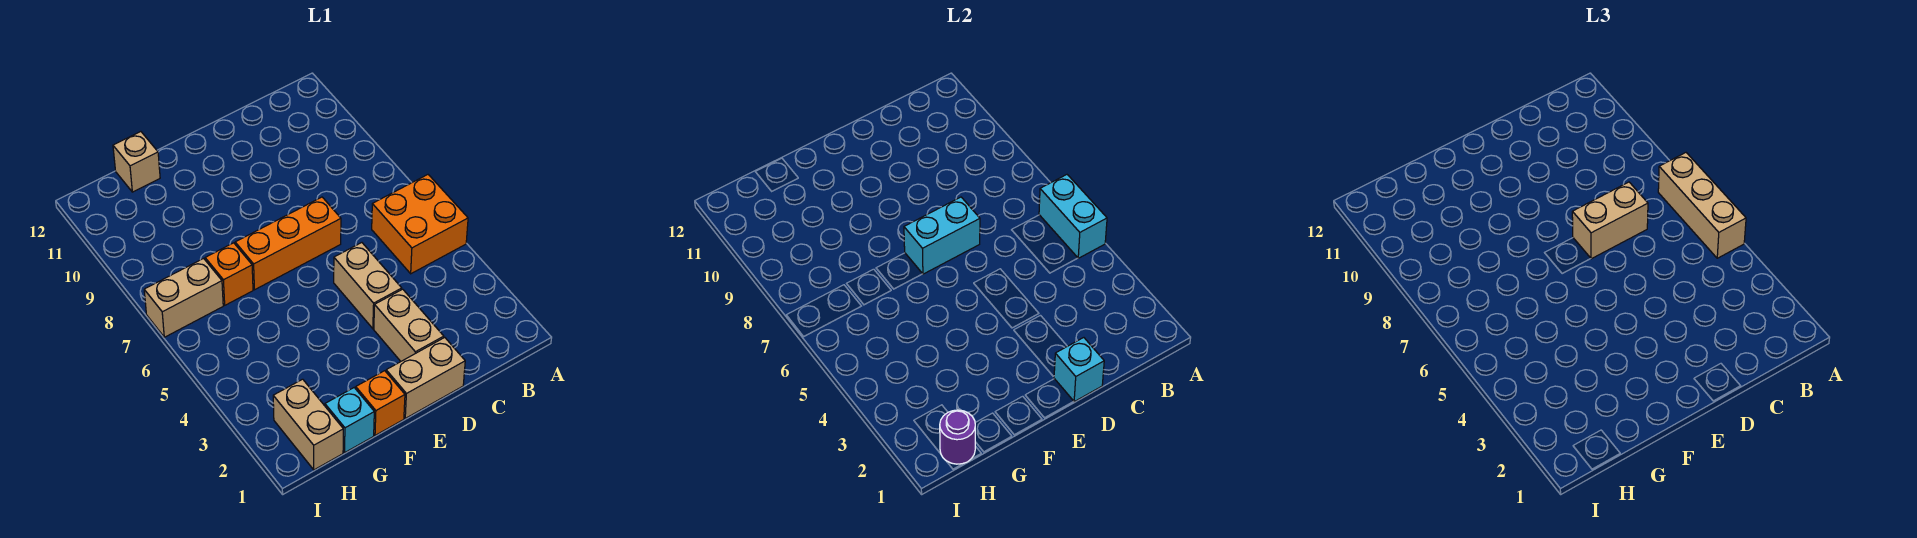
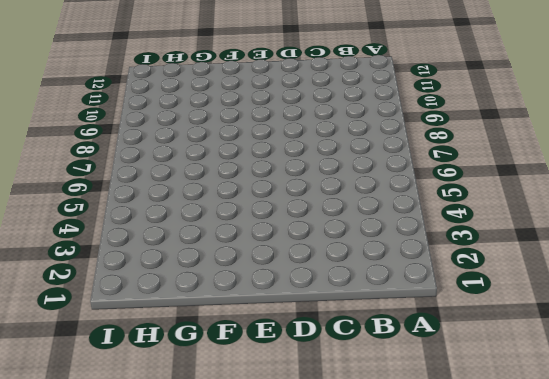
none -> orange brick A5:B6 level 1
none -> tan brick D1:E1 level 1
none -> tan brick D2:D3 level 1

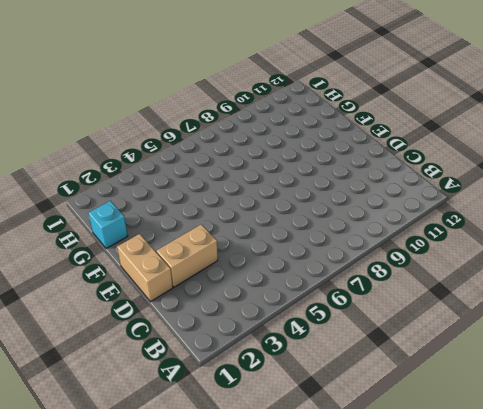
none -> orange brick A5:B6 level 1
none -> tan brick D4:D5 level 1
none -> orange brick D7:F7 level 1

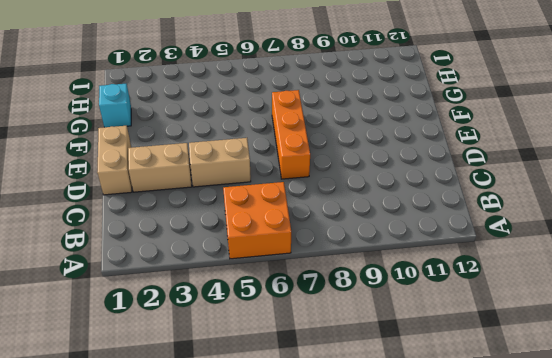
none -> orange brick F1 level 1
none -> orange brick G7 level 1
none -> tan brick G12 level 1

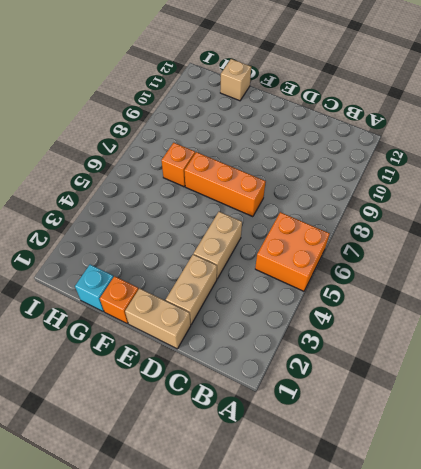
none -> tan brick H1:H2 level 1
none -> tan brick H7:I7 level 1
none -> cyan brick A5:A6 level 2

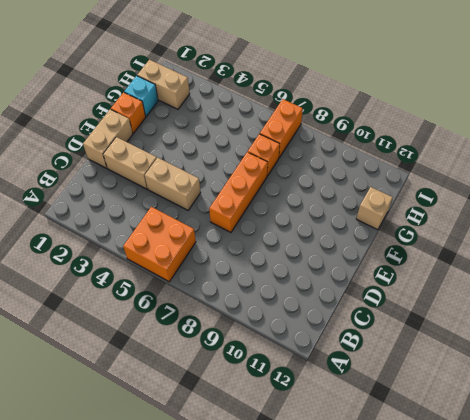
orange brick H7:I7 level 1 -> tan brick H7:I7 level 1
none -> cyan brick A5:A6 level 2
none -> cyan brick D1 level 2
none -> cyan brick D7:E7 level 2

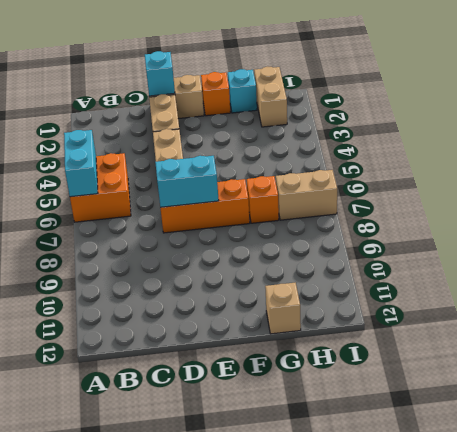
none -> purple round brick H1 level 2
none -> tan brick A5:A7 level 3
none -> tan brick C7:D7 level 3

